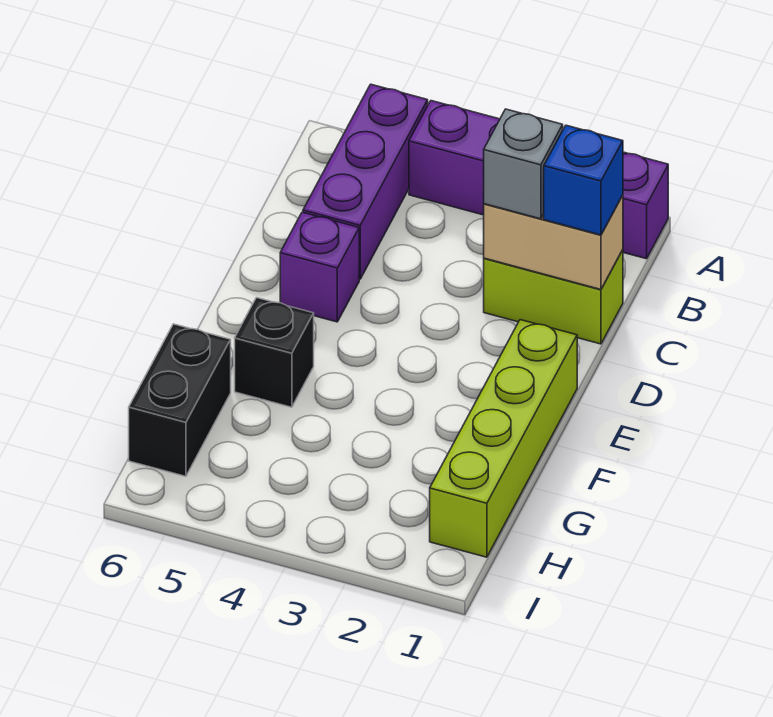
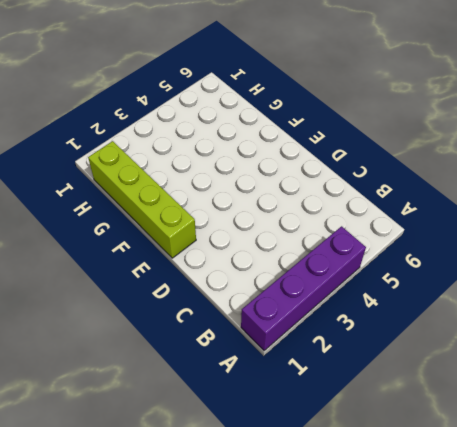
none -> purple brick A5:C5 level 1
none -> lime brick C1:C2 level 1

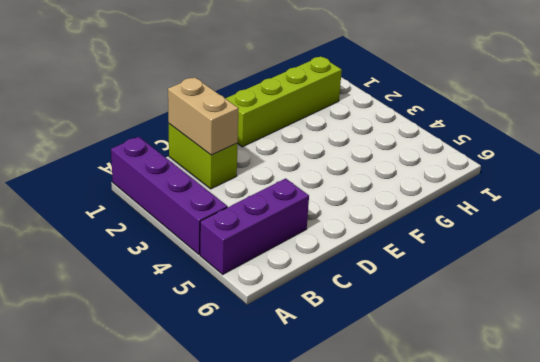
none -> purple brick D5 level 1
none -> black brick F5 level 1

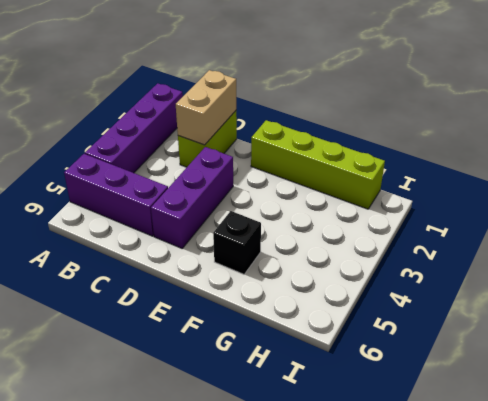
purple brick D3:D5 level 1 -> purple brick D5 level 1
none -> black brick G6:H6 level 1
none -> blue brick C1 level 3

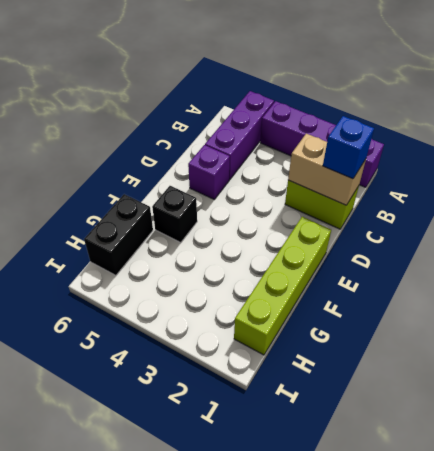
none -> grey brick C2 level 3

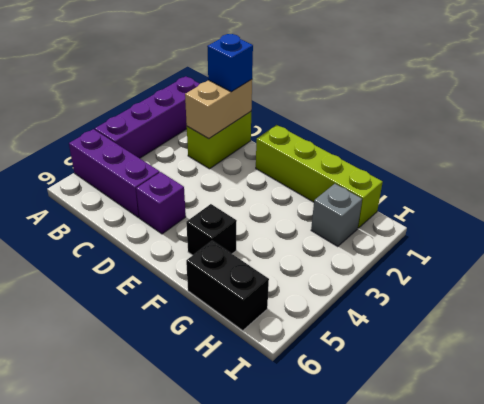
grey brick H2 level 1 -> grey brick C2 level 3

